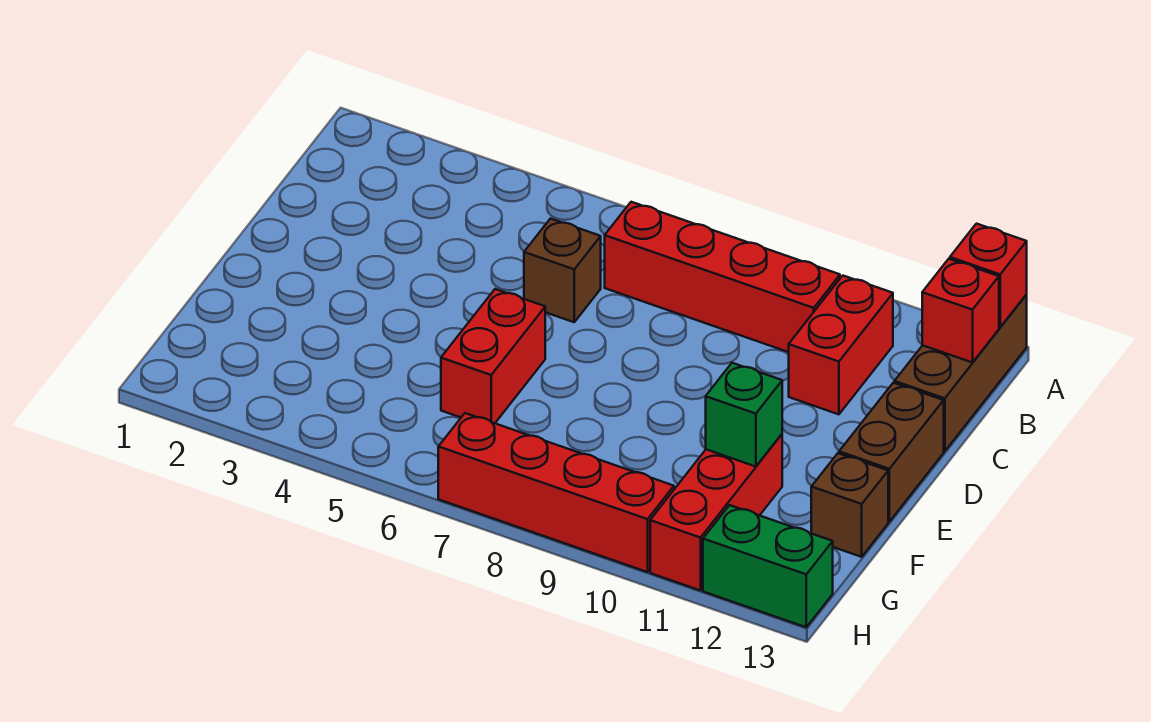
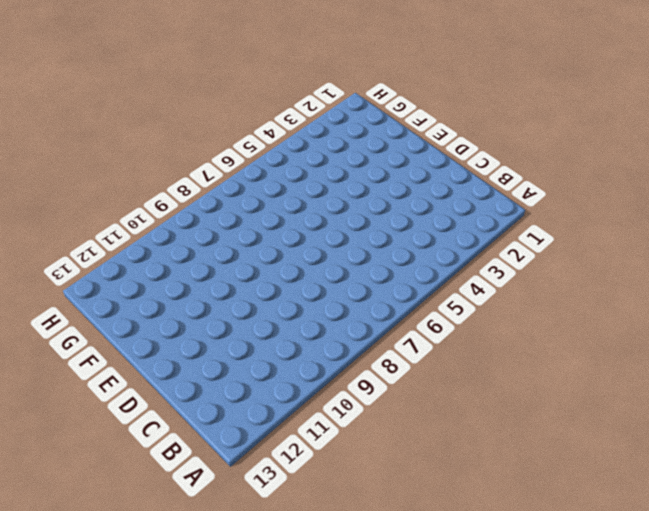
none -> brown brick A13:C13 level 1
none -> red brick B7:B10 level 1
none -> red brick B11:C11 level 1

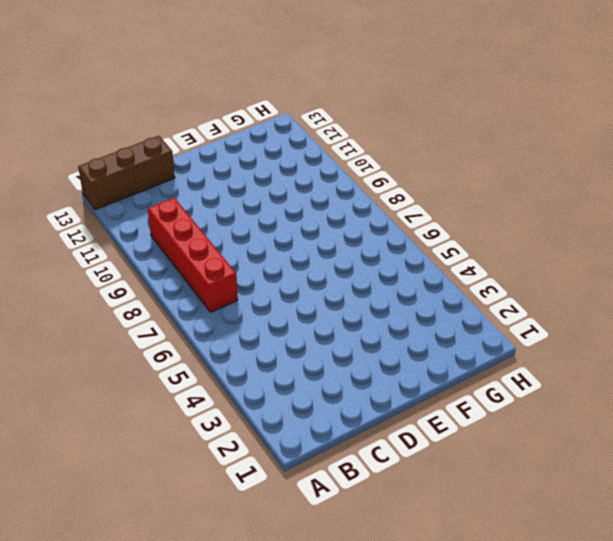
none -> red brick B11:C11 level 1
none -> brown brick C6 level 1
none -> brown brick D13:E13 level 1

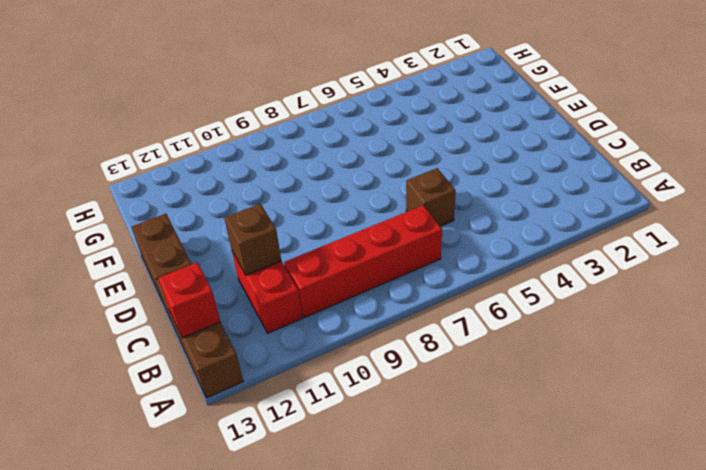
brown brick C11 level 2 -> brown brick F13 level 1
none -> red brick E6:F6 level 1
none -> red brick F11:H11 level 1
none -> red brick H7:H10 level 1

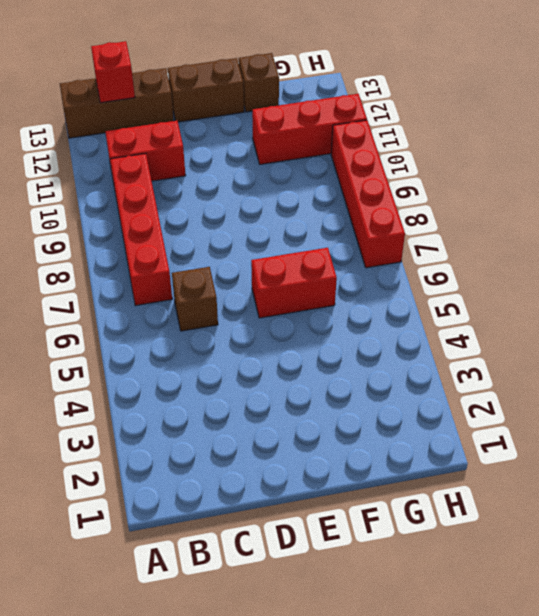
none -> green brick H12:H13 level 1
none -> red brick A13 level 2
none -> green brick F11 level 2

